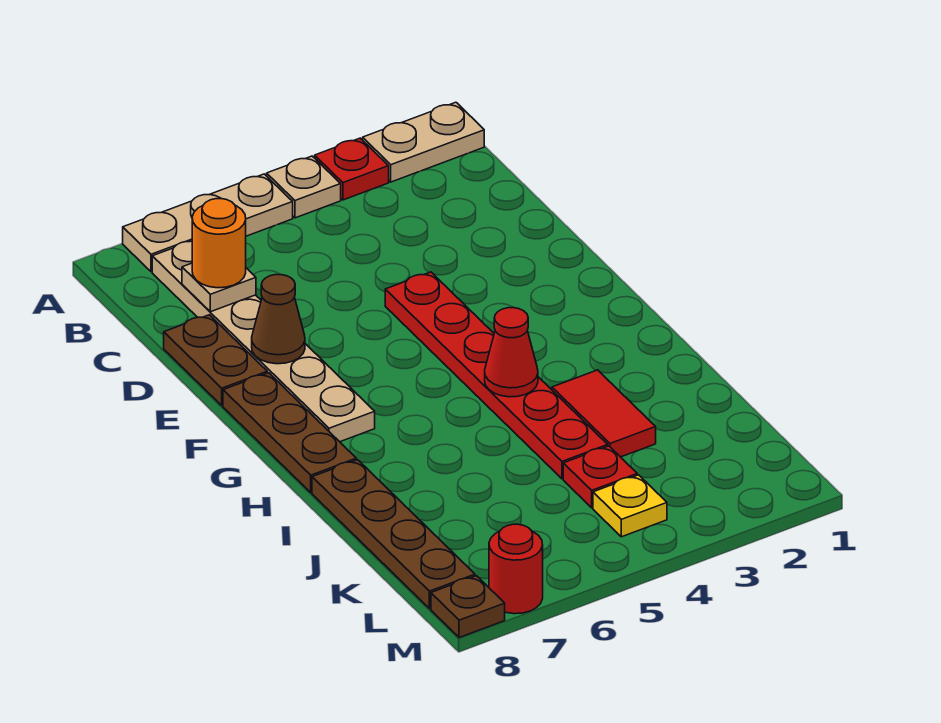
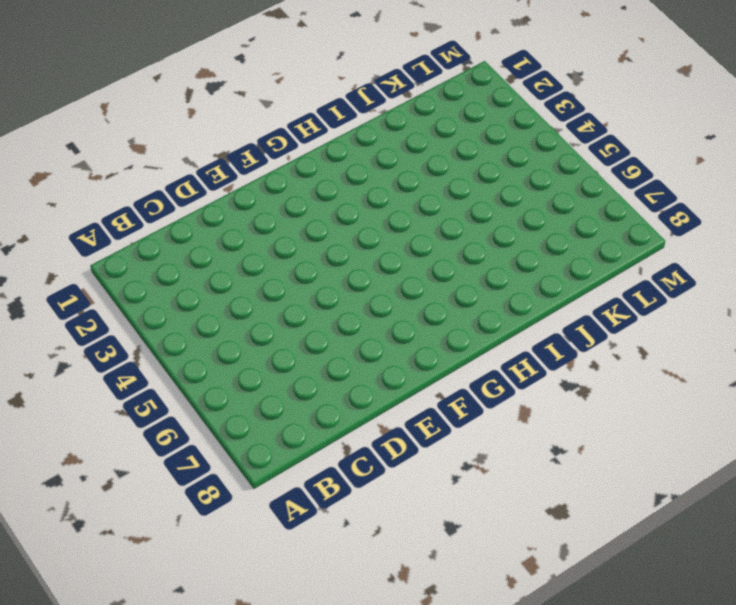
none -> tan plate A1:A2 level 1
none -> red plate A3 level 1
none -> tan plate A4 level 1

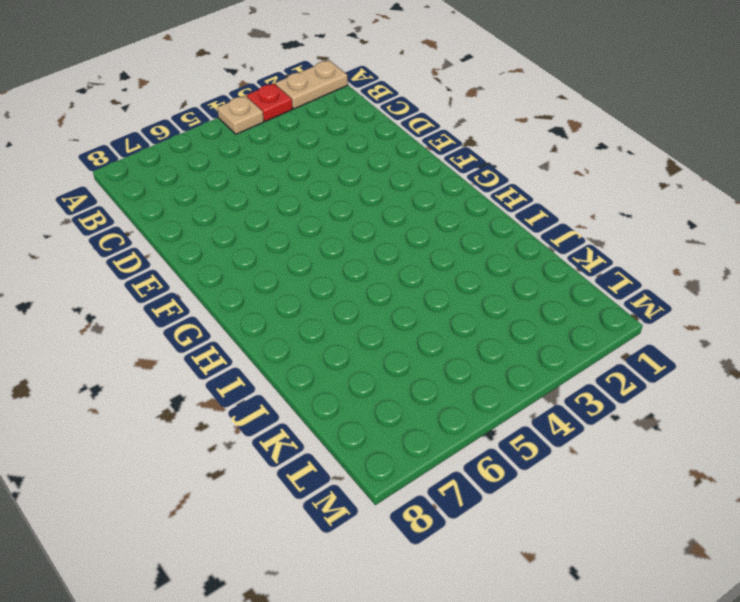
none -> tan plate A5:A7 level 1
none -> tan plate B7:G7 level 1
none -> brown plate D8:E8 level 1

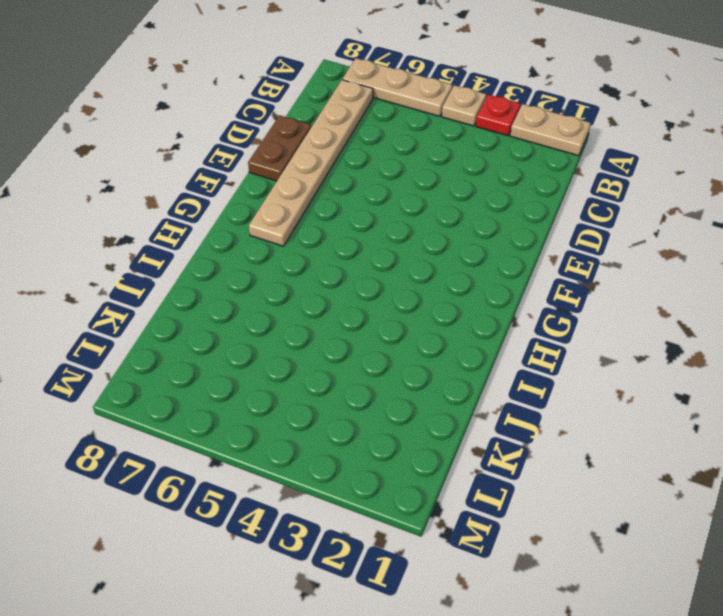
none -> red plate E4:J4 level 1
none -> brown plate F8:H8 level 1
none -> red tile I3:J3 level 1

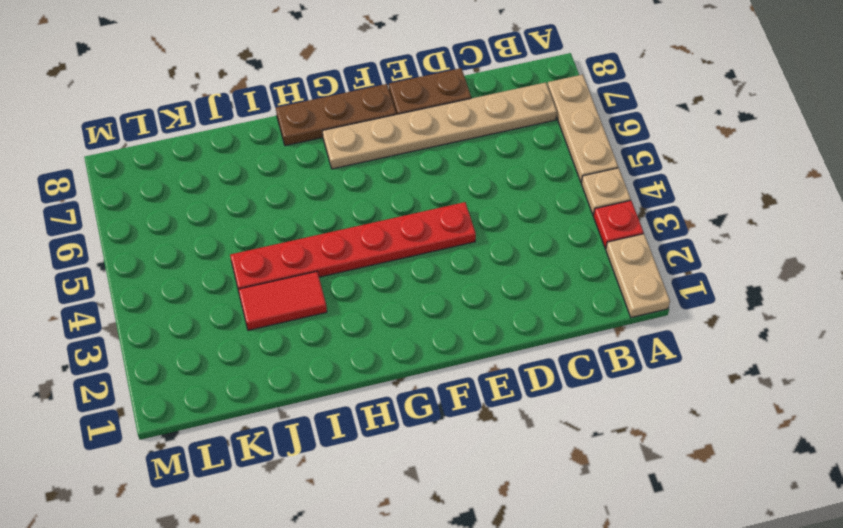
none -> brown plate I8:L8 level 1
none -> red plate K4 level 1
none -> yellow plate L4 level 1

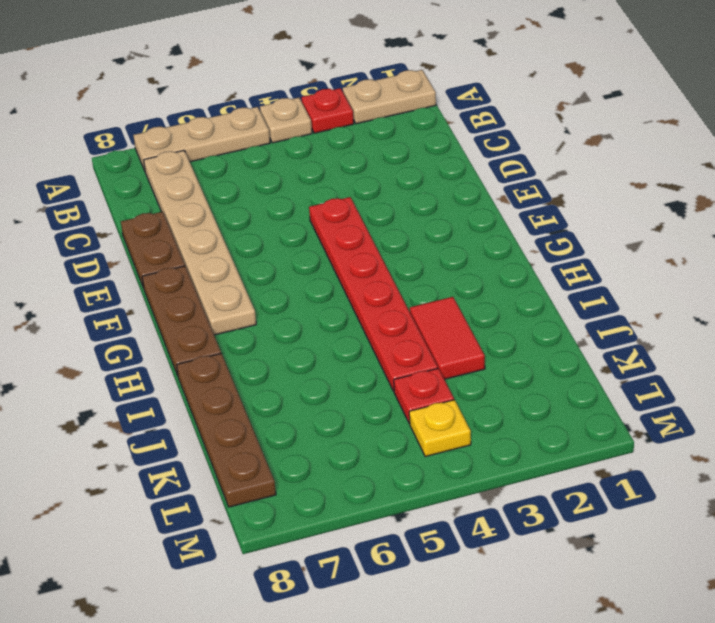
none -> red round brick M7 level 1
none -> brown plate M8 level 1
none -> tan plate C7 level 2

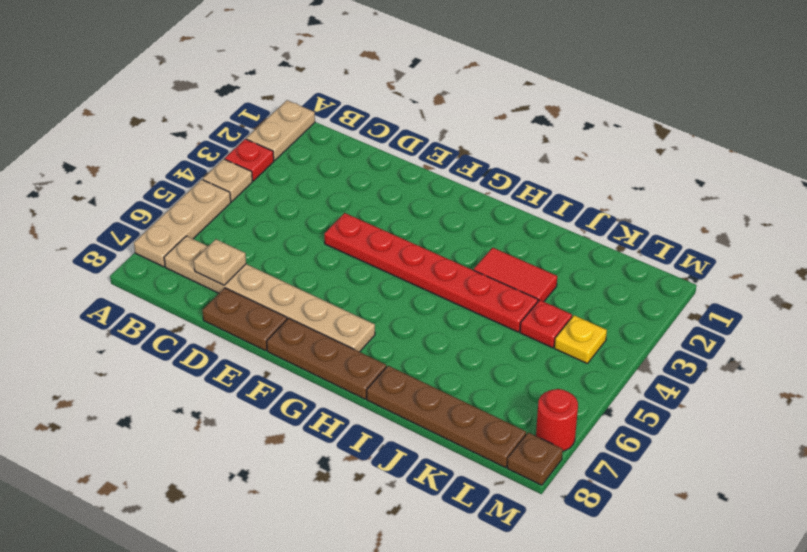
none -> brown cone E7 level 2
none -> red cone H4 level 2
none -> orange round brick C7 level 3

